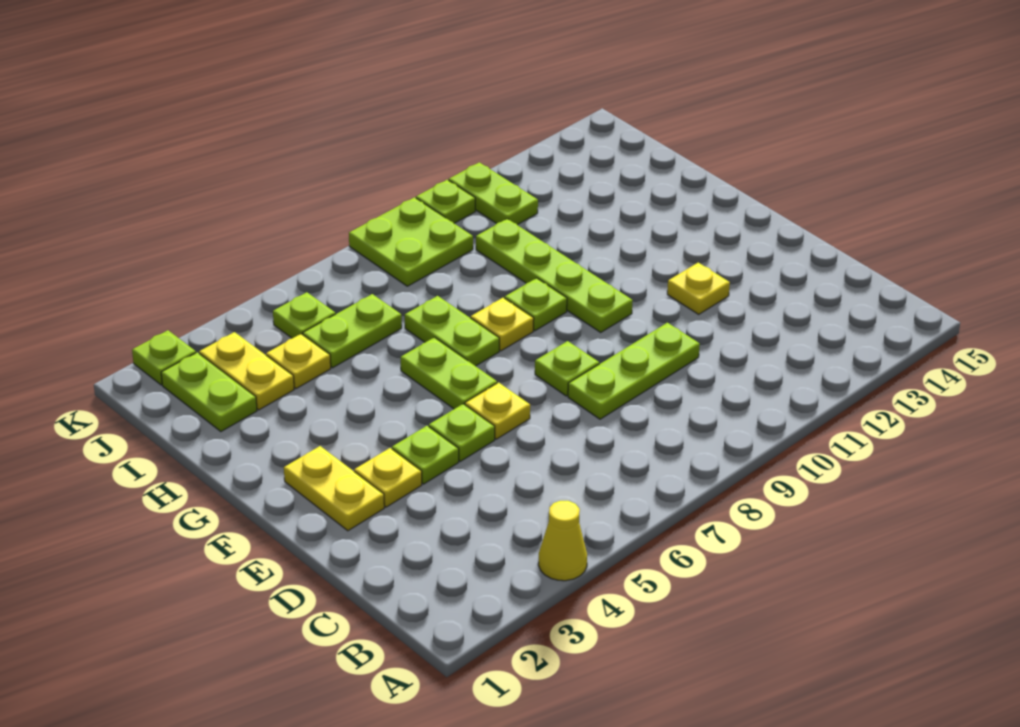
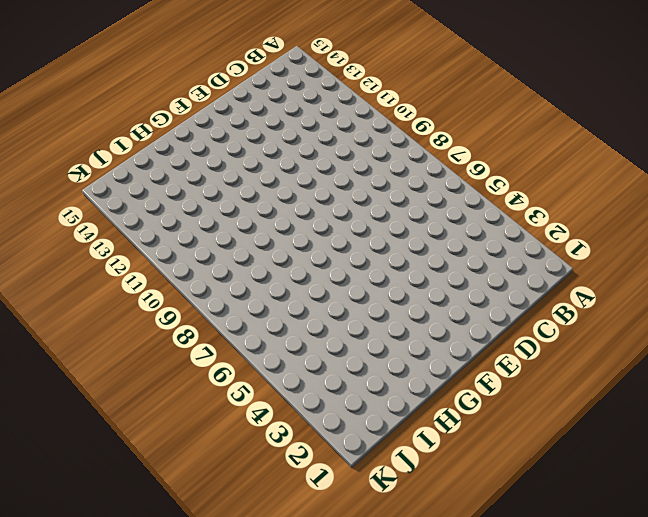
none -> yellow cone A4 level 1
none -> lime plate D8:D10 level 1
none -> yellow plate E2:F2 level 1

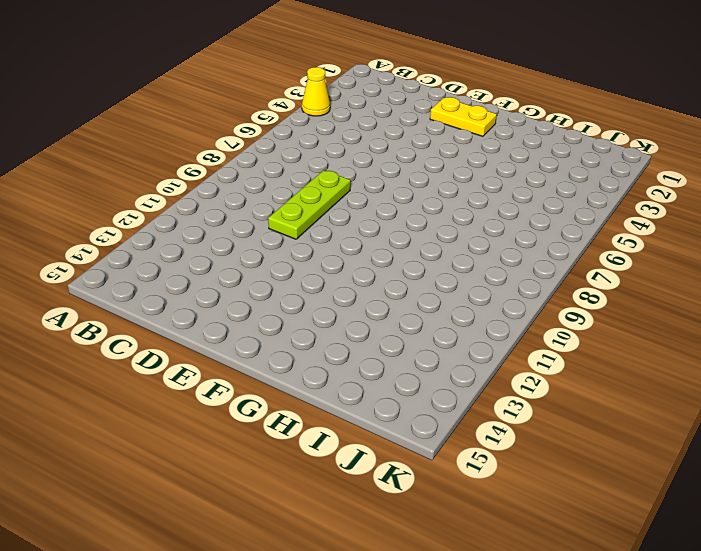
none -> yellow plate E3 level 1
none -> lime plate E4 level 1
none -> lime plate E5 level 1

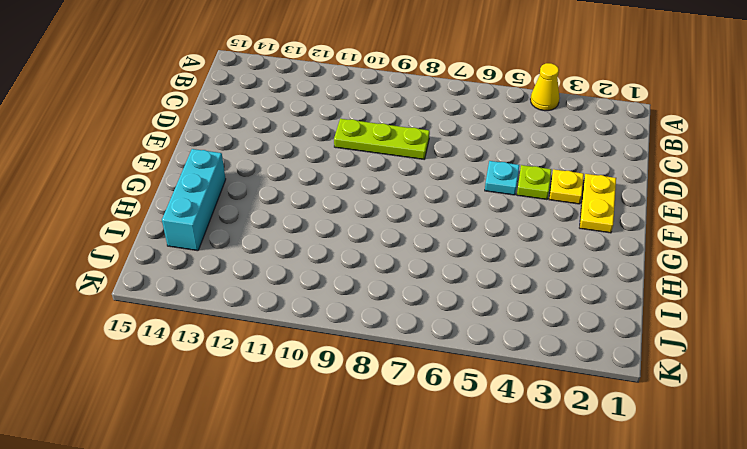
cyan plate E5 level 1 -> lime plate E5 level 1
cyan brick G14:I14 level 1 -> none
none -> yellow plate E6 level 1
none -> lime plate E8 level 1
none -> yellow plate E12 level 1

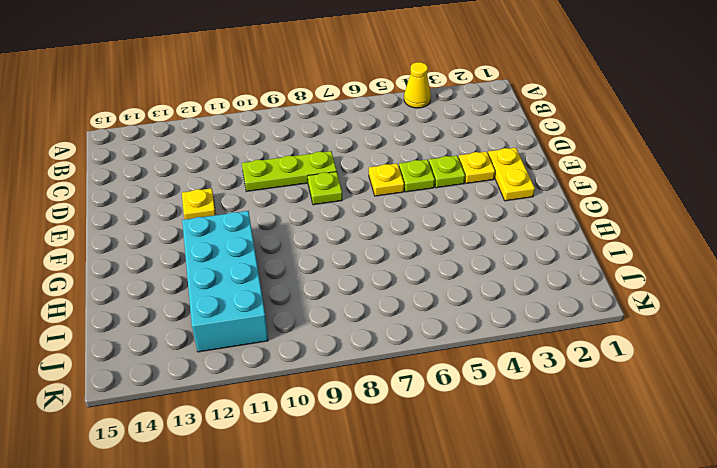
cyan brick G11:J12 level 1 -> lime plate J11:K11 level 1
none -> lime plate F6:G6 level 1
none -> lime plate F10:I10 level 1
none -> lime plate G7:H7 level 1

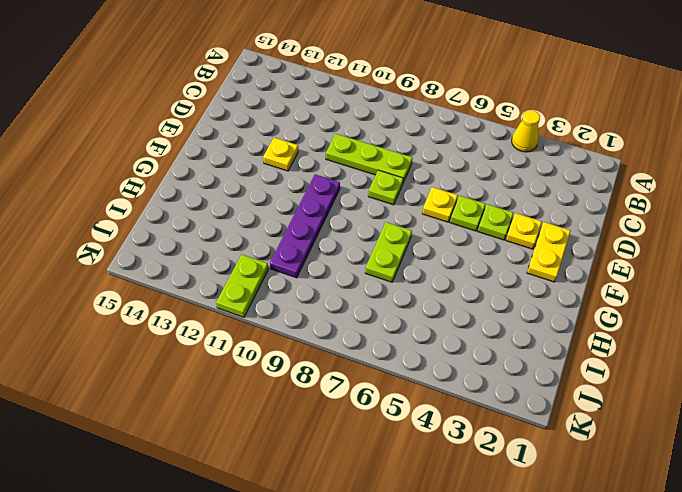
purple plate F10:I10 level 1 -> lime plate F10:I10 level 1
none -> lime plate F6:G6 level 1
none -> yellow plate G8 level 1
none -> lime plate G9 level 1

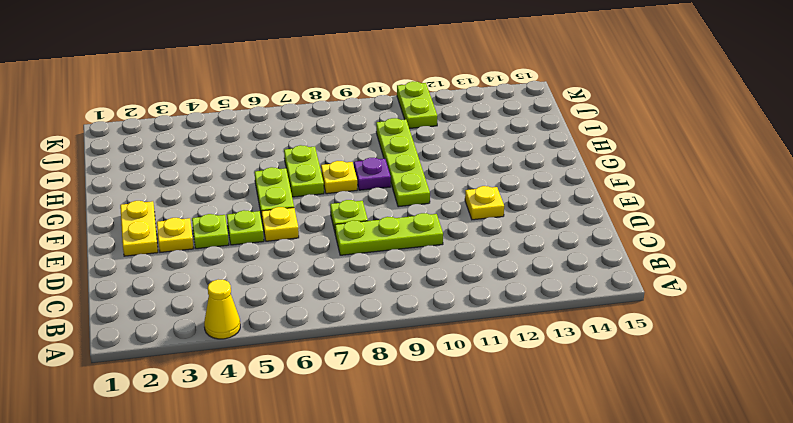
purple plate G9 level 1 -> lime plate G9 level 1
none -> lime plate I2:J2 level 1
none -> yellow plate I3:J3 level 1
none -> yellow plate I4 level 1

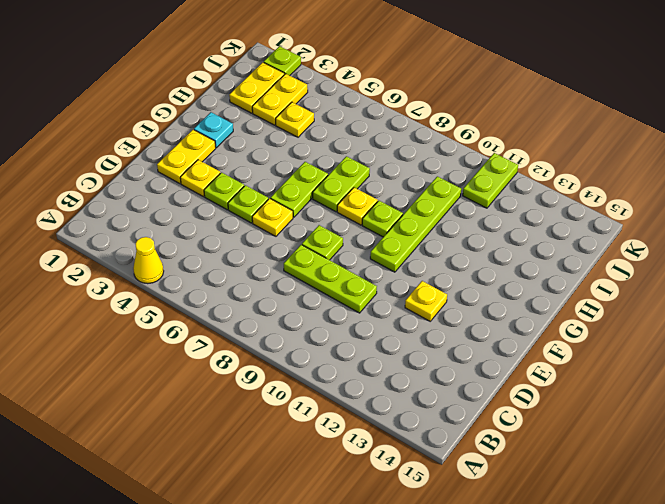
cyan plate G2 level 1 -> none
yellow plate I2:J2 level 1 -> lime plate I2:J2 level 1
none -> lime plate I5:I6 level 1
none -> lime plate J5 level 1
none -> lime plate J8:K9 level 1

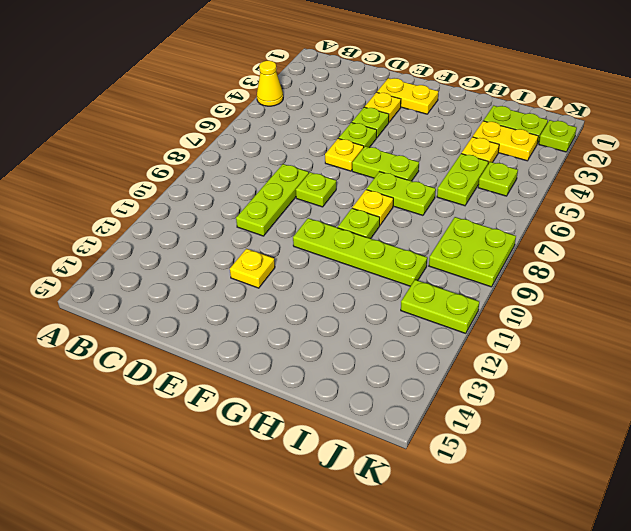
none -> lime plate K10 level 1

